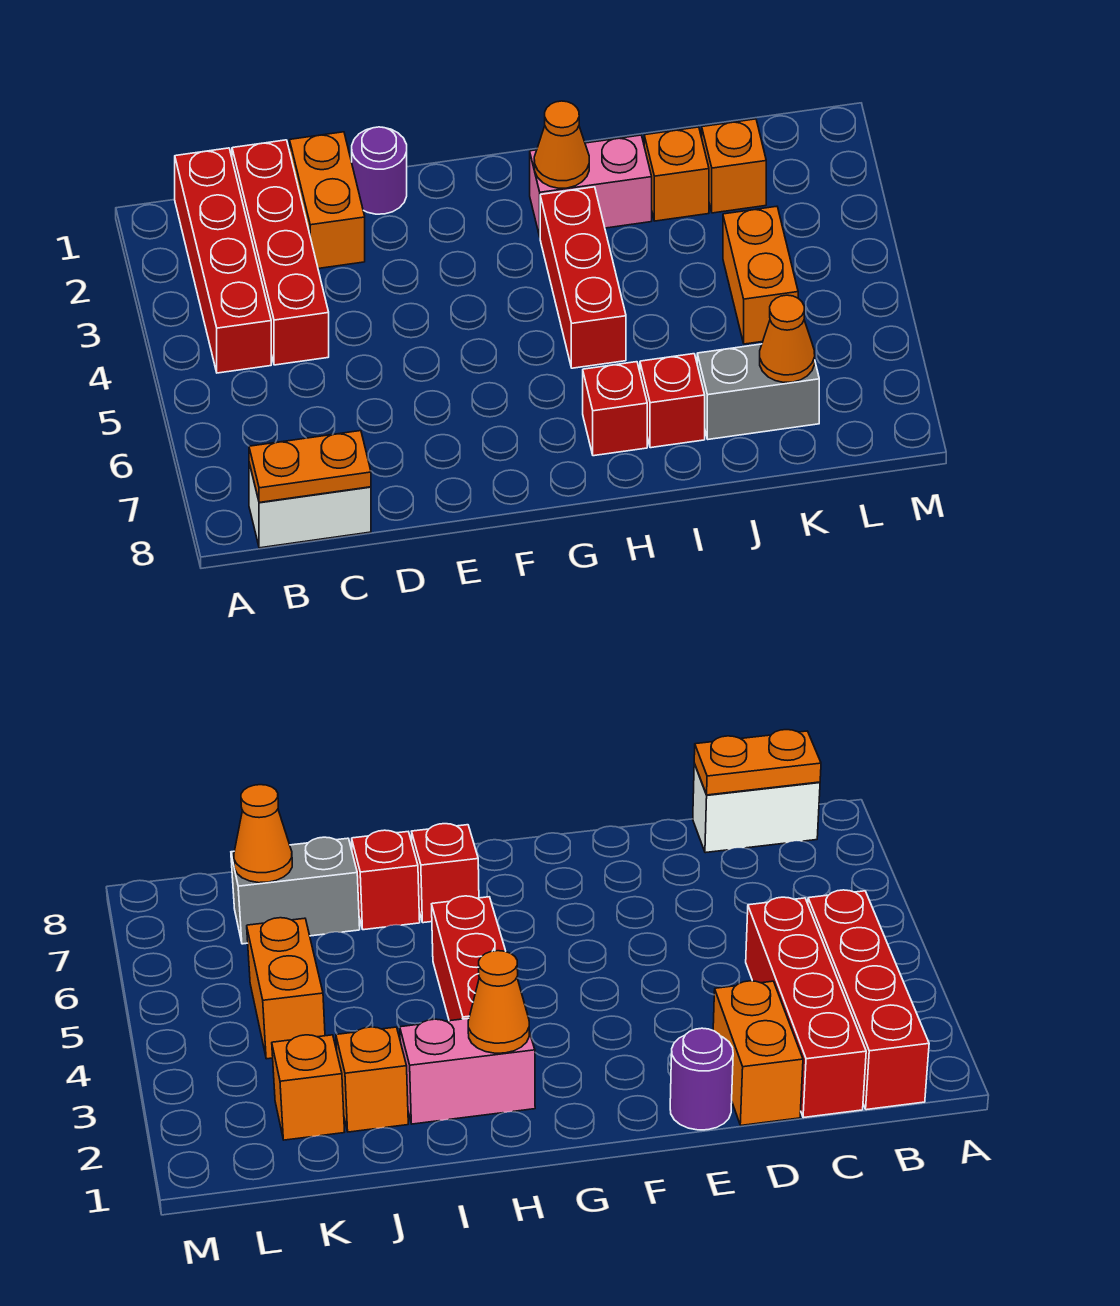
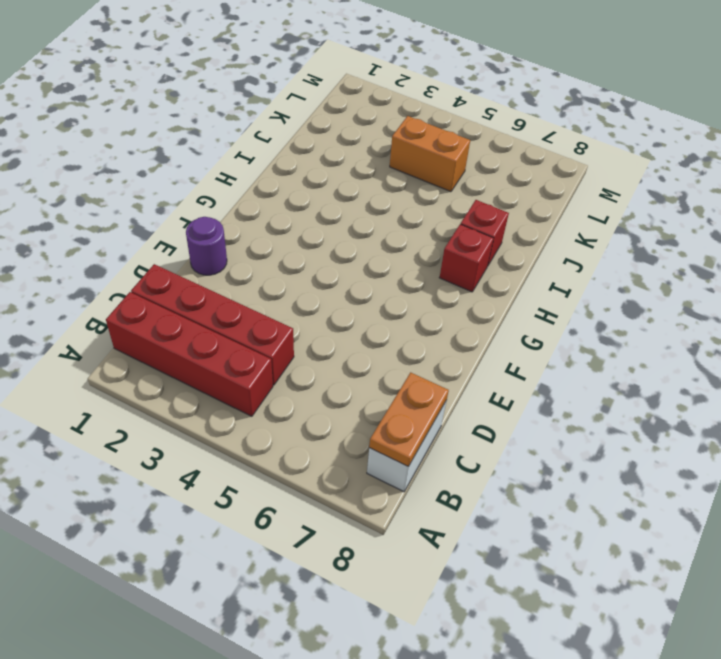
none -> orange brick D1:D2 level 1
none -> pink brick H2:I2 level 1
none -> red brick H3:H5 level 1

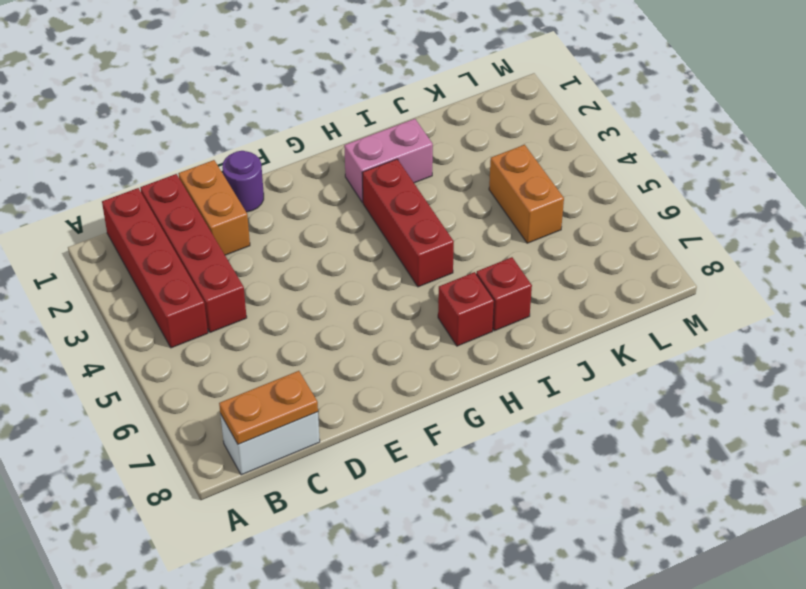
none -> orange brick J2 level 1
none -> grey brick J7:K7 level 1
none -> orange brick K2 level 1

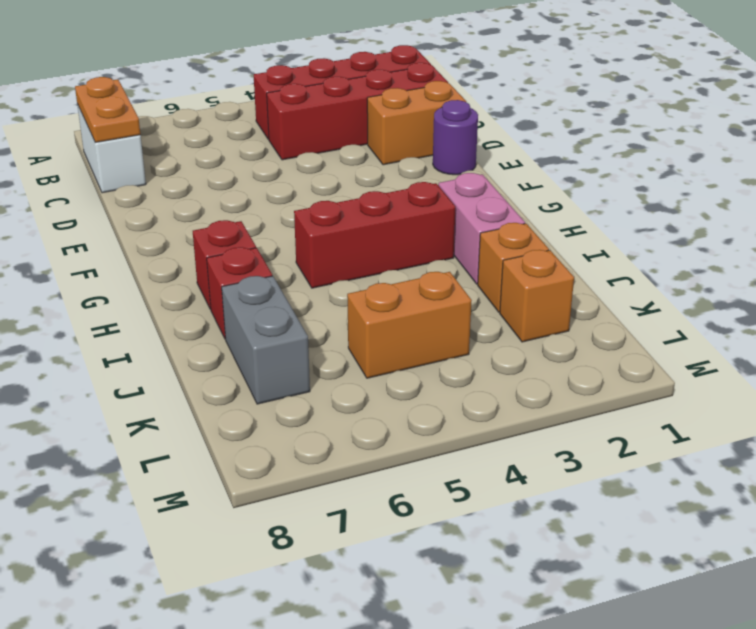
none -> orange cone H2 level 2
none -> orange cone K7 level 2

